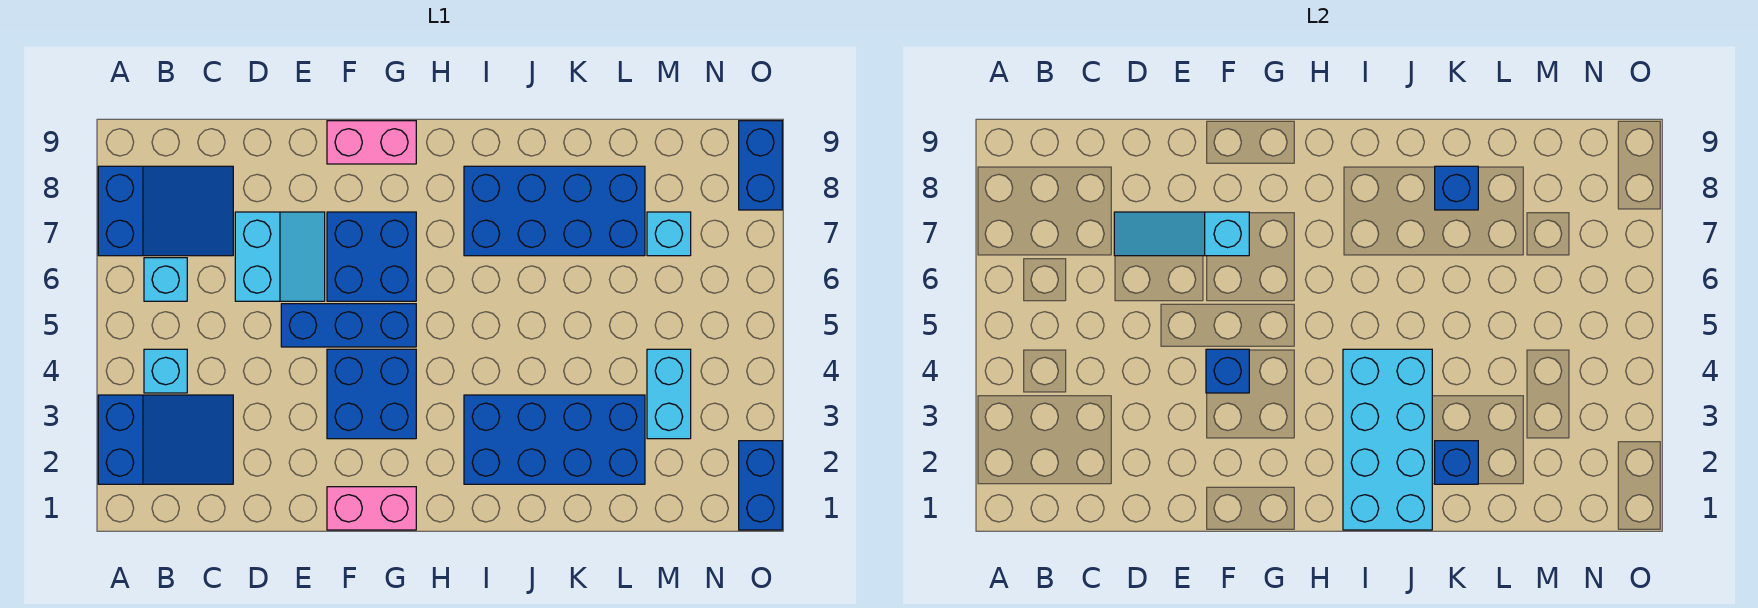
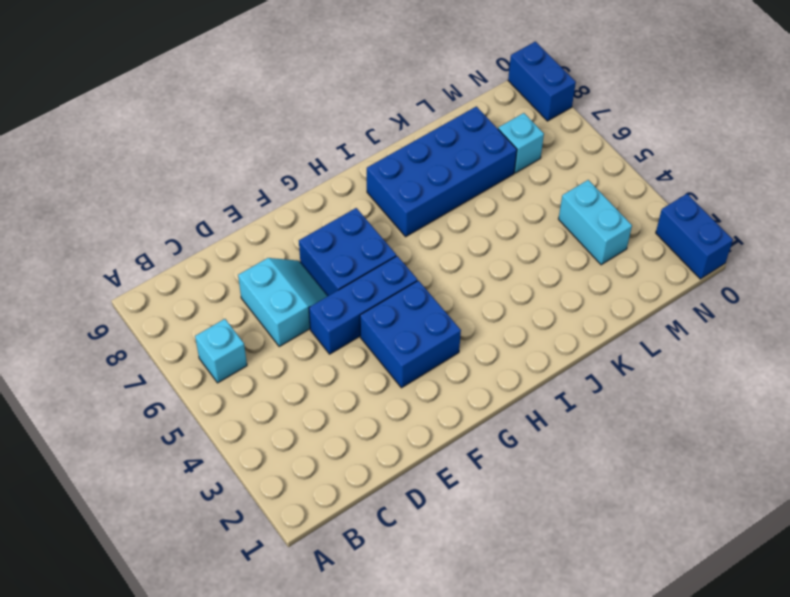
none -> blue slope A2:C3 level 1 top A
none -> blue slope A7:C8 level 1 top A
none -> cyan brick B4 level 1

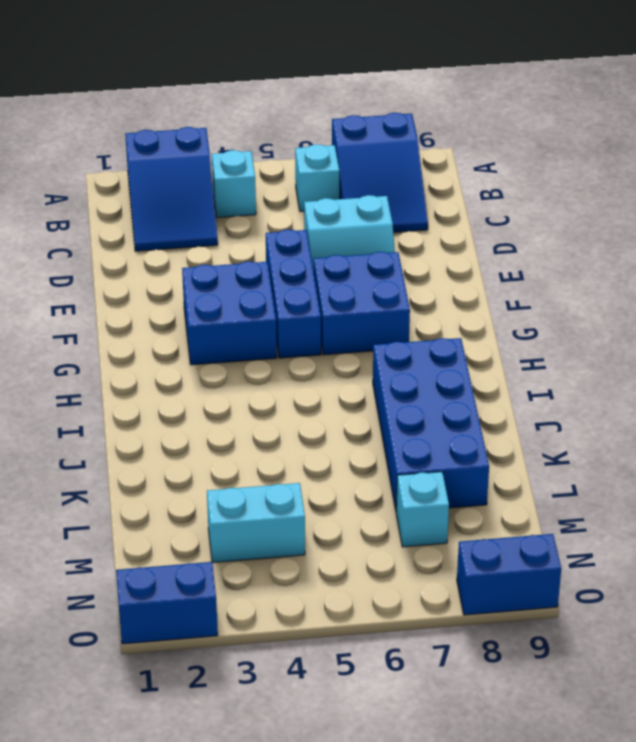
none -> pink brick F1:G1 level 1
none -> pink brick F9:G9 level 1
none -> blue brick I2:L3 level 1

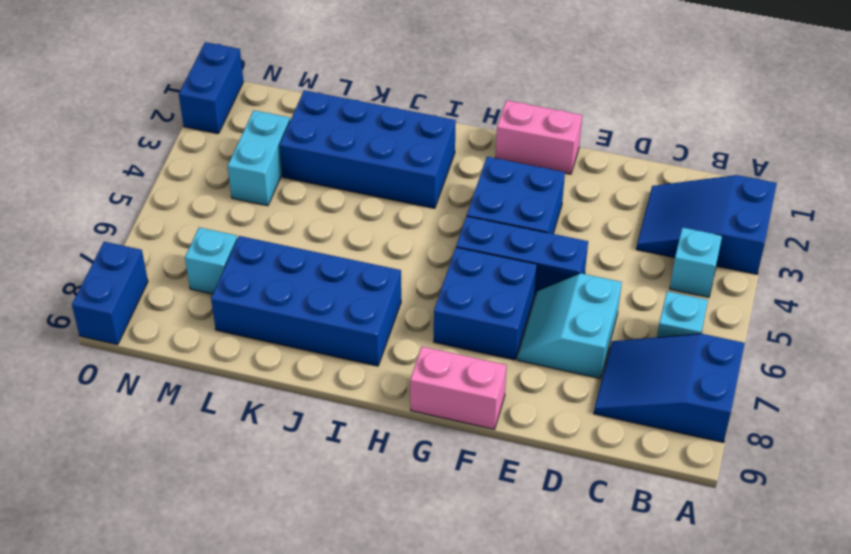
none -> cyan slope D7:F7 level 2 top F
none -> blue brick F4 level 2
none -> cyan brick I1:J4 level 2

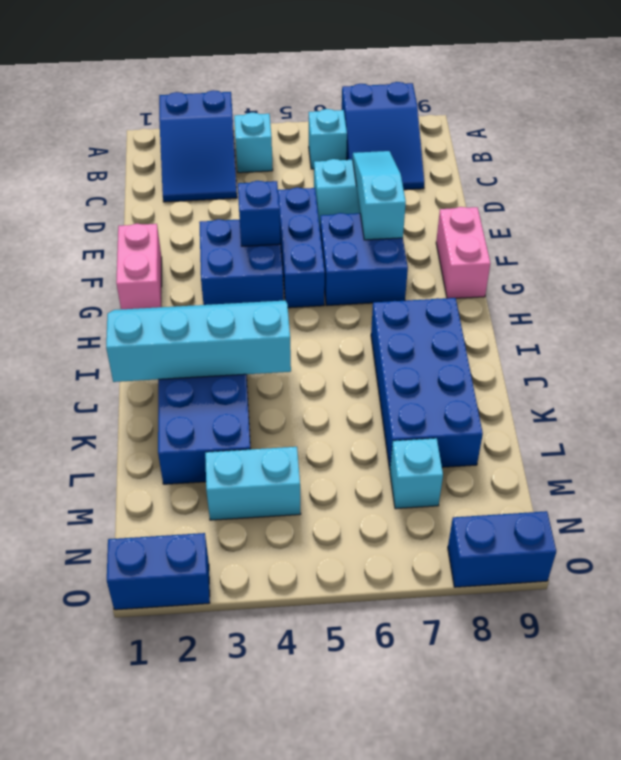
cyan slope I1:J4 level 2 top J -> cyan brick I1:J4 level 2
none -> blue brick K2 level 2
none -> blue brick K8 level 2

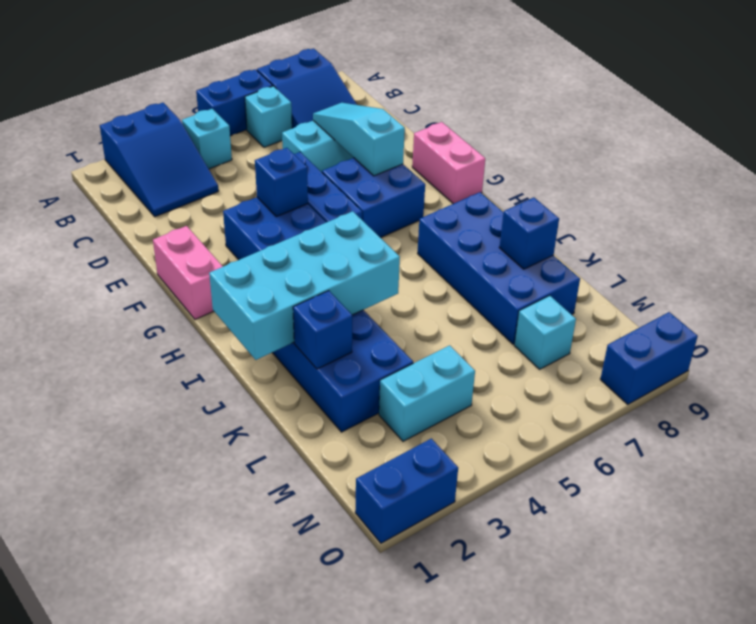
blue brick A5:A6 level 1 -> none

